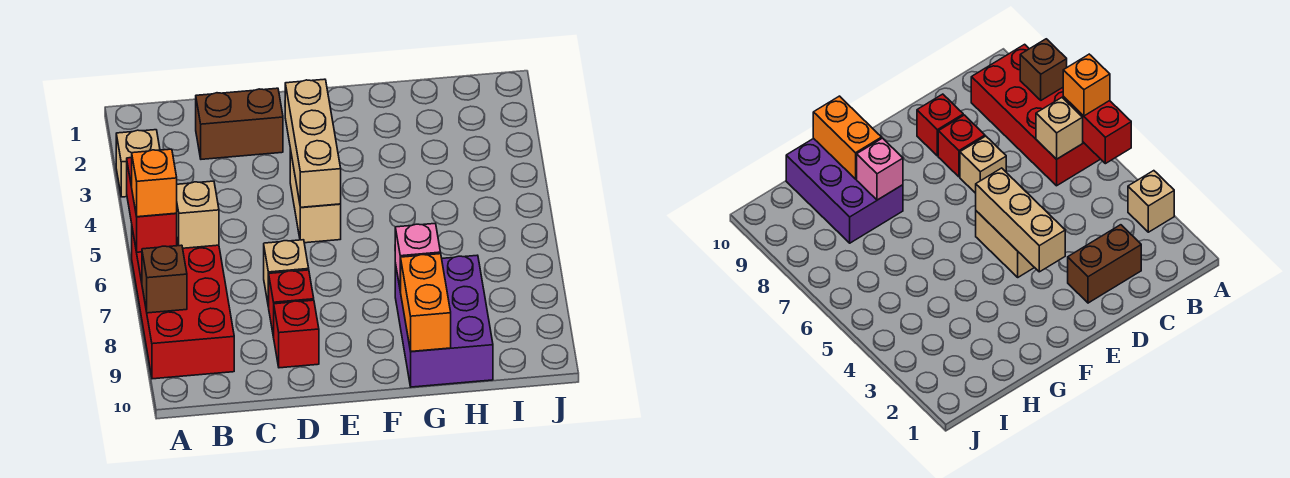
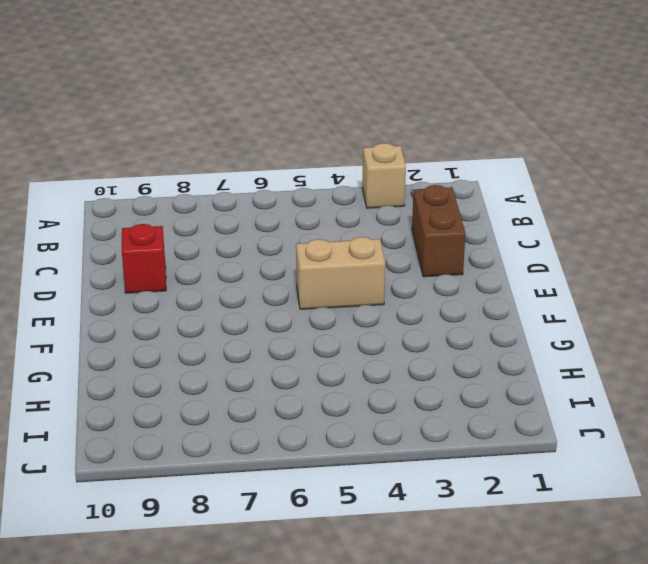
none -> red brick A6:B9 level 1
none -> tan brick D7 level 1
none -> red brick D8 level 1

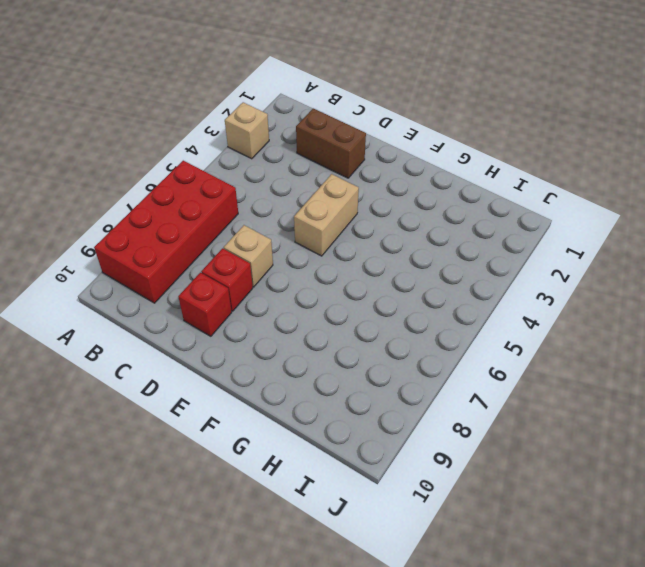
none -> purple brick G8:H10 level 1
none -> red brick A5:A6 level 2
none -> brown brick A8 level 2

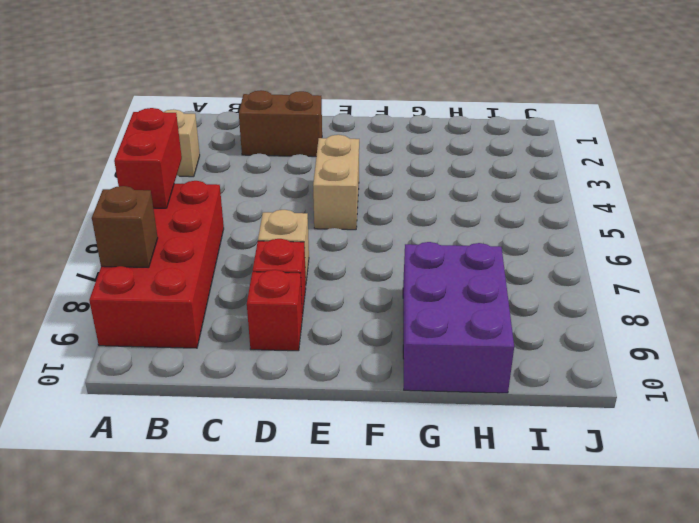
none -> tan brick B6 level 2
none -> tan brick E3:E5 level 2
none -> pink brick G8 level 2

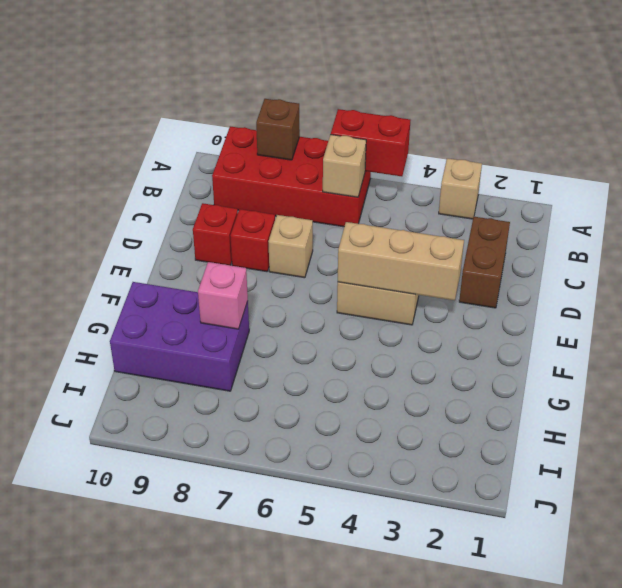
none -> orange brick G9:G10 level 2
none -> orange brick A6 level 3

